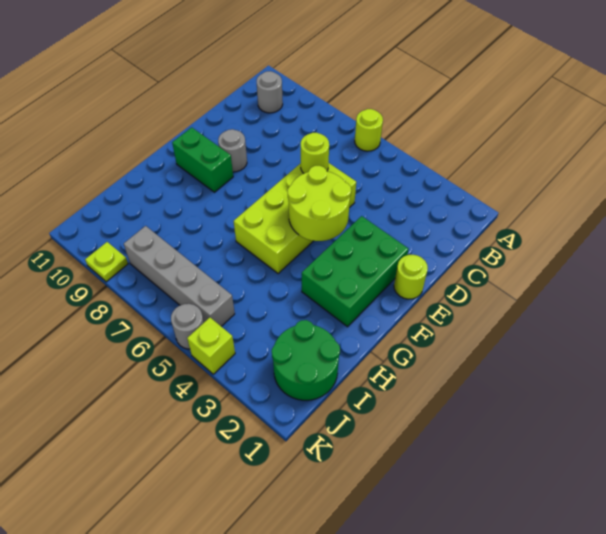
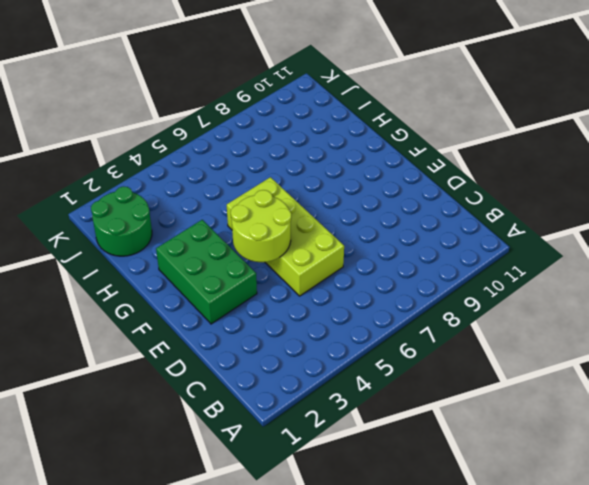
none -> lime round brick A6 level 1
none -> grey round brick B10 level 1
none -> lime round brick E1 level 1

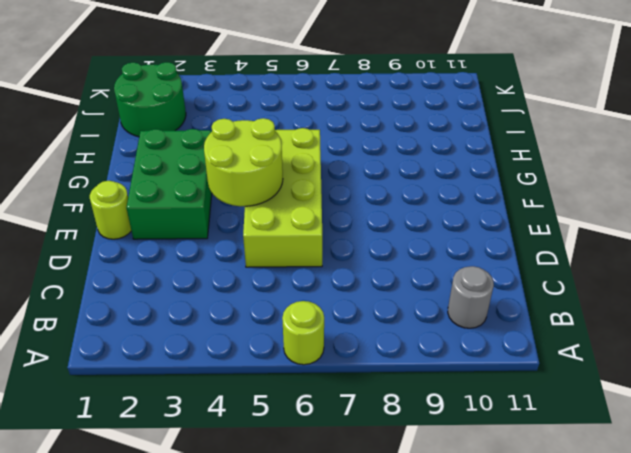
none -> grey round brick E9 level 1
none -> green brick F9:F10 level 1
none -> grey brick J5:J8 level 1

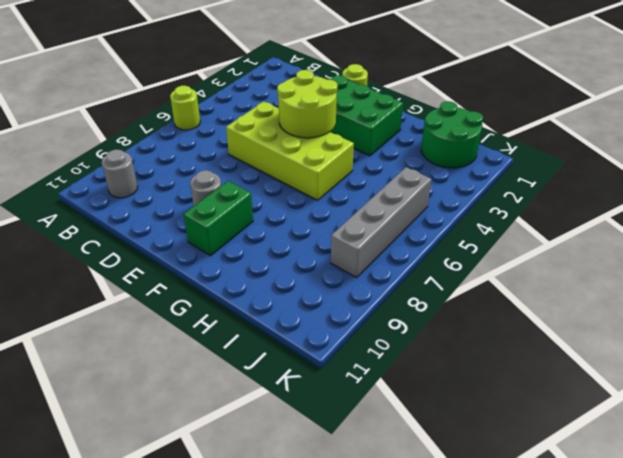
none -> lime brick K4 level 1
none -> grey round brick K5 level 1
none -> lime plate K9 level 1

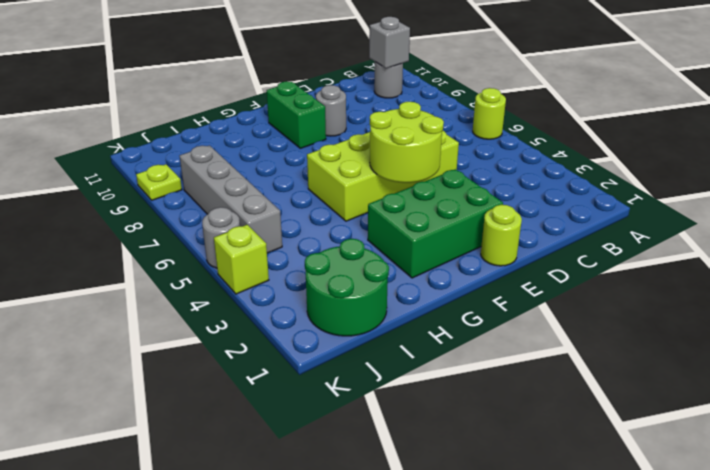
grey brick B10 level 2 -> none
none -> lime round brick D6 level 2

